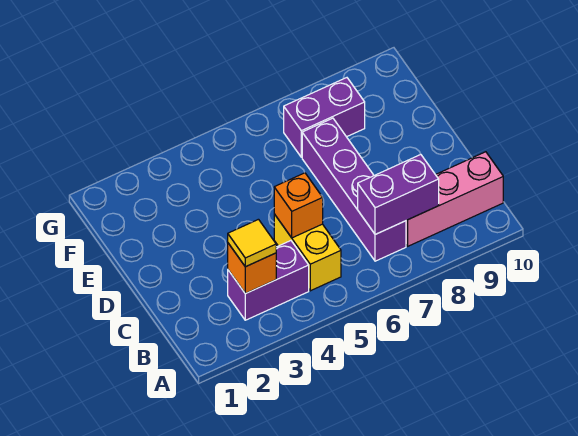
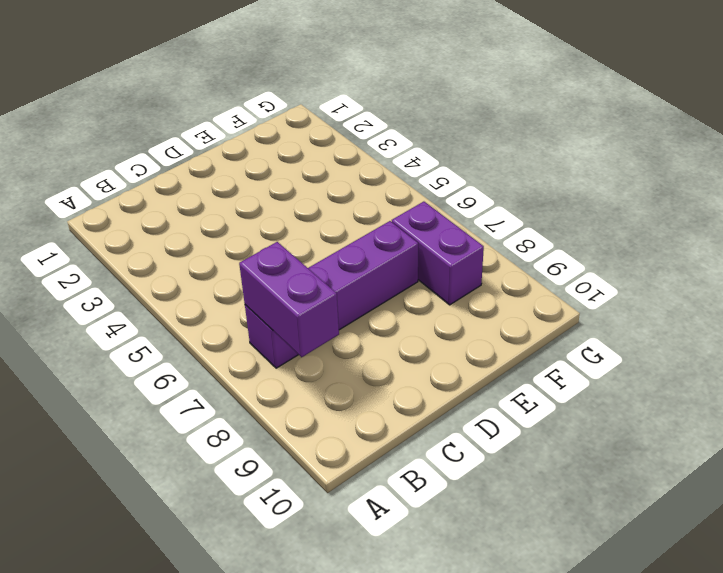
none -> purple brick B3:B4 level 1
none -> yellow brick B5:C5 level 1

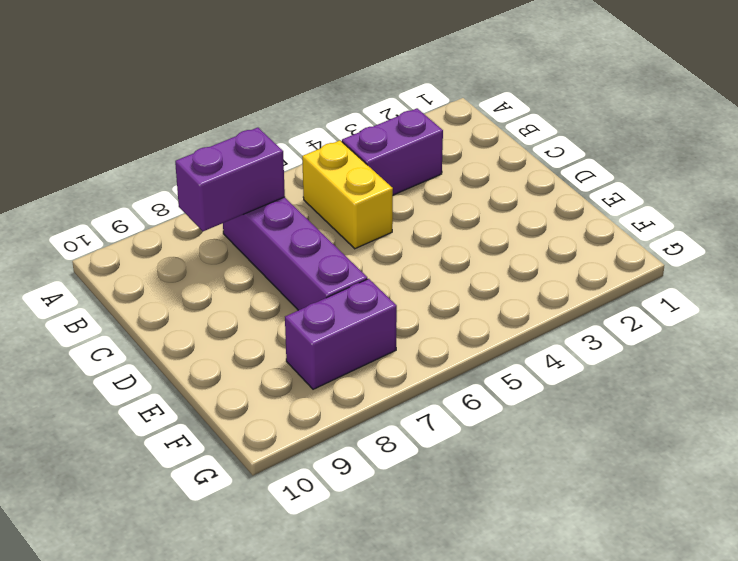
none -> pink brick B8:B10 level 1
none -> orange brick B3 level 2

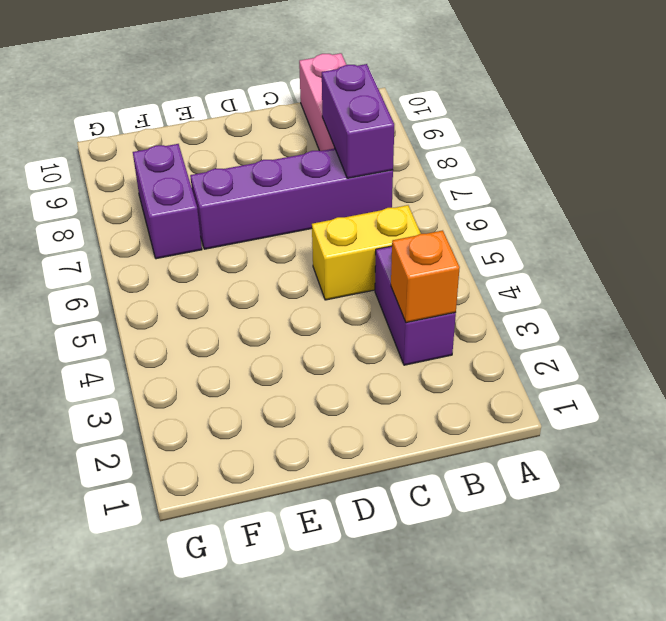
none -> orange brick C5 level 2
none -> yellow tile B3 level 3

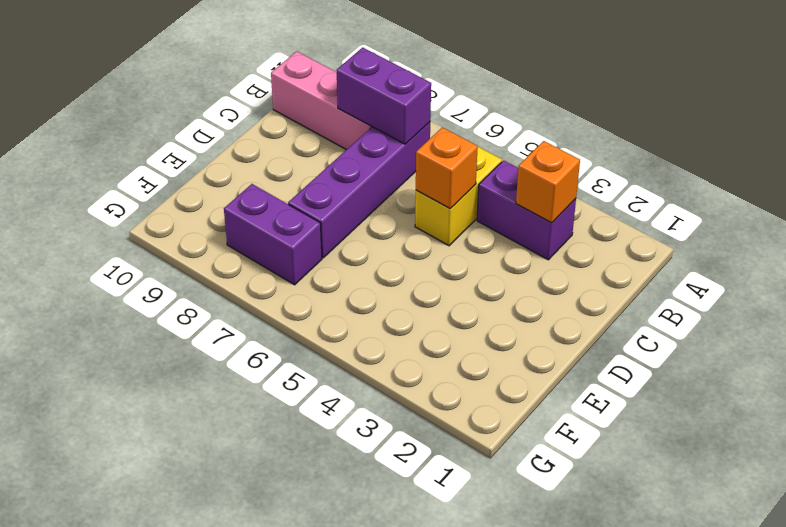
none -> yellow tile B3 level 3

